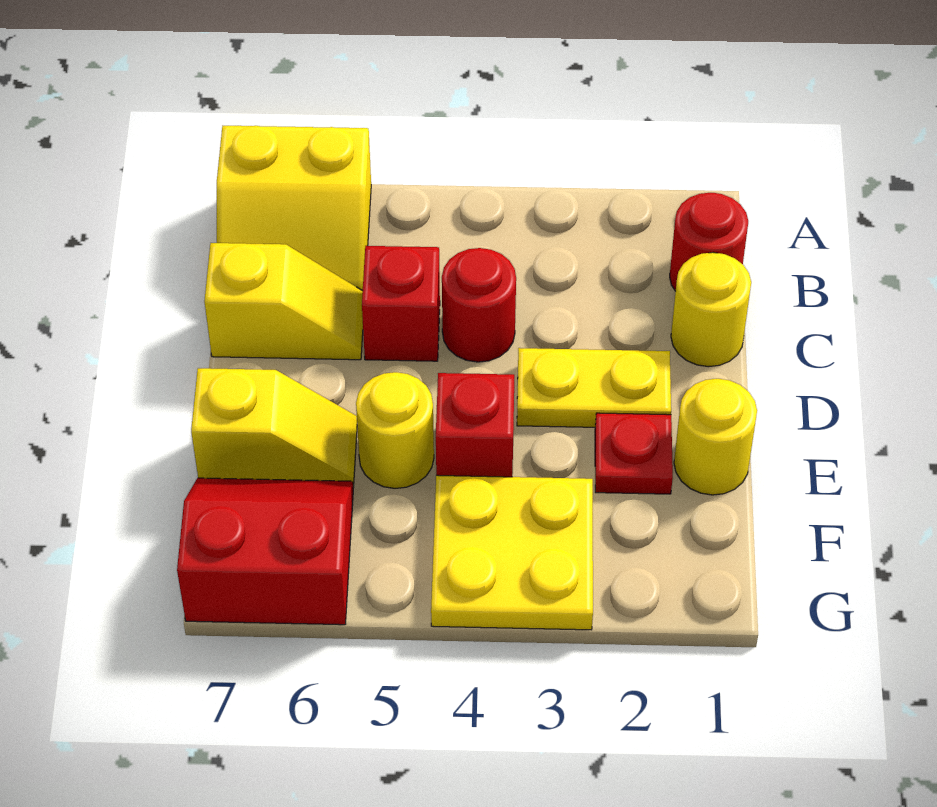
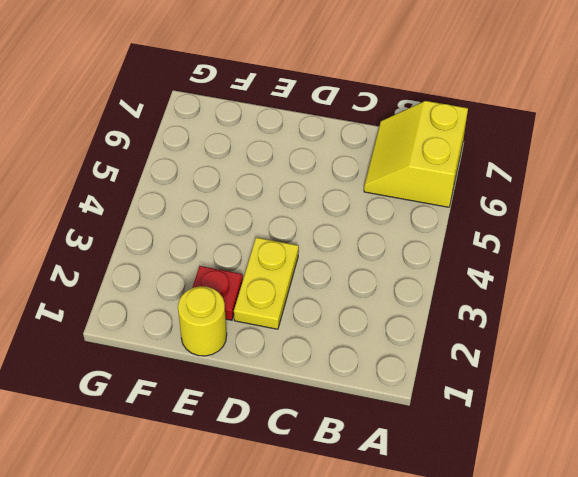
none -> red round brick B1 level 1
none -> yellow round brick C1 level 1
none -> red round brick C4 level 1

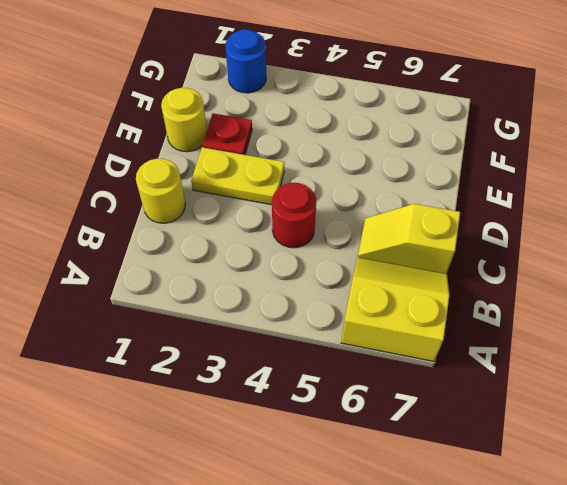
blue round brick G2 level 1 -> none
none -> red round brick B1 level 1
none -> red brick C5 level 1
none -> red brick E4 level 1

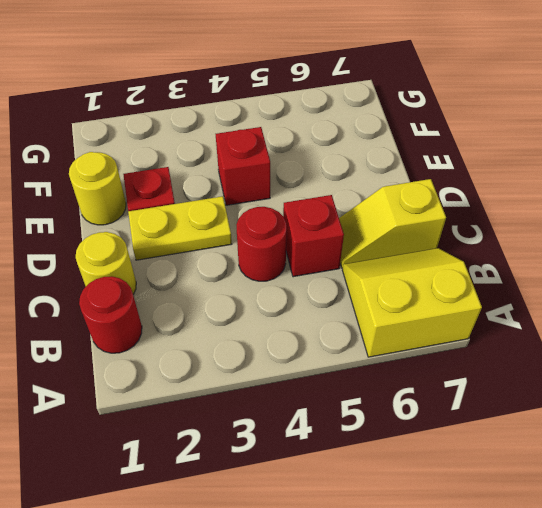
none -> yellow round brick E5 level 1
none -> yellow slope E6:E7 level 1 top 7
none -> yellow plate F3:G4 level 1

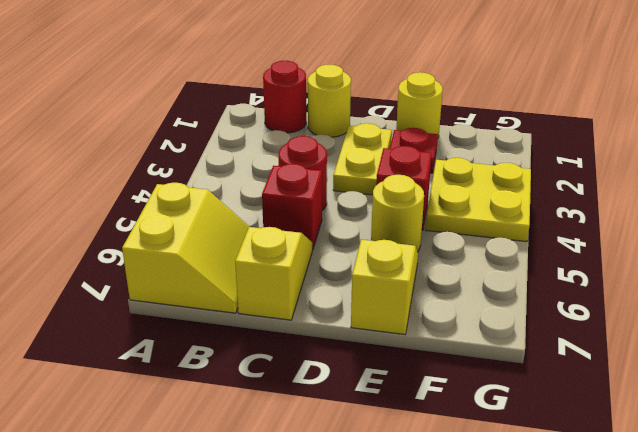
none -> red slope F6:G7 level 1 top G

